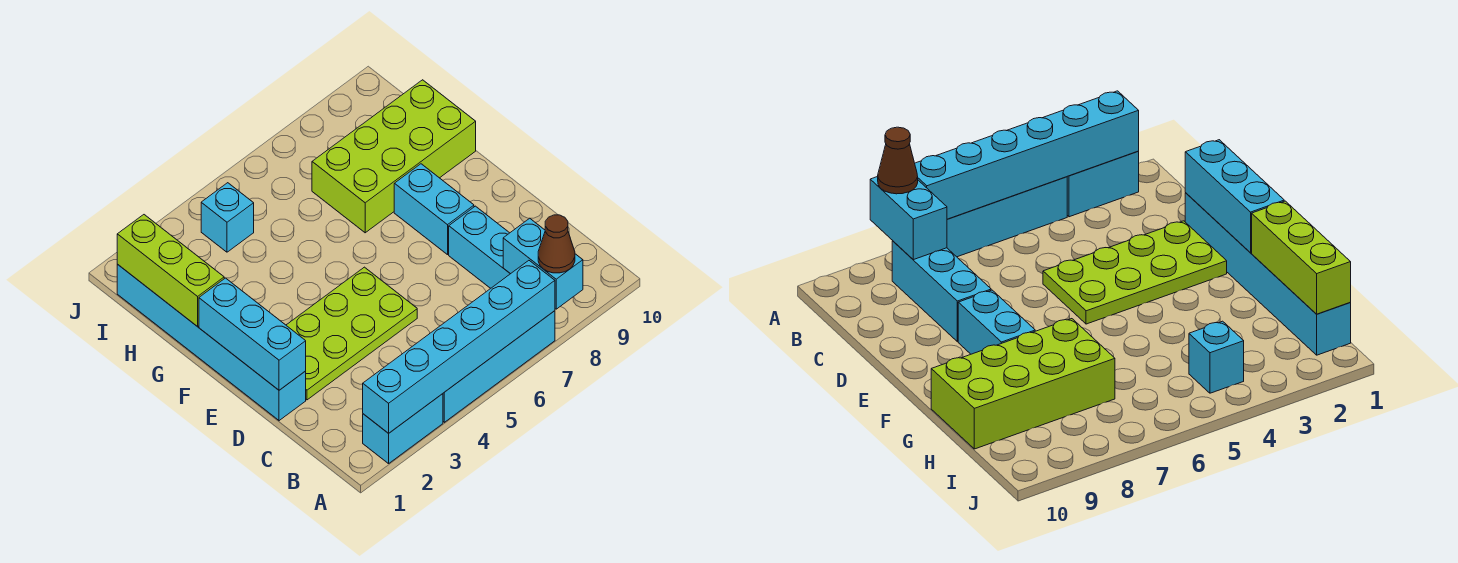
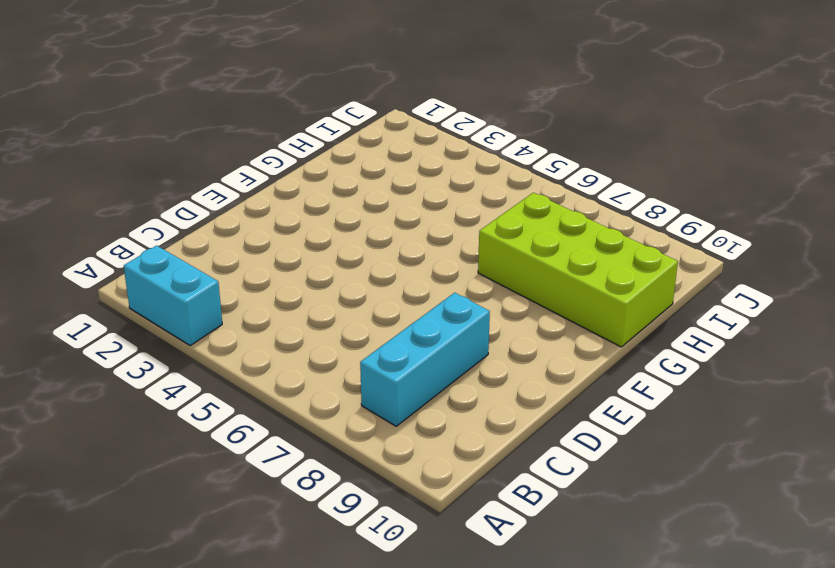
none -> cyan brick A4:A7 level 1
none -> cyan brick D1:I1 level 1
none -> lime plate D2:E5 level 1

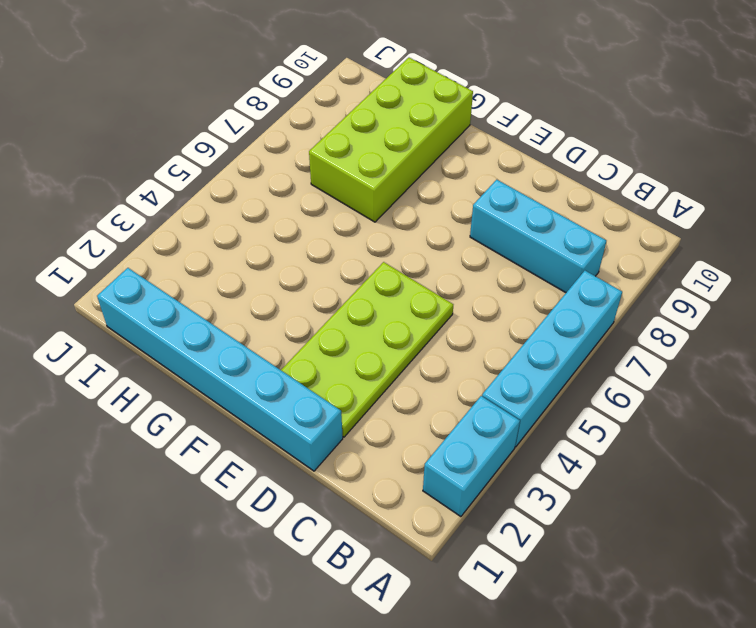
none -> cyan brick E8:F8 level 1
none -> cyan brick I4 level 1
none -> cyan brick A2:A7 level 2

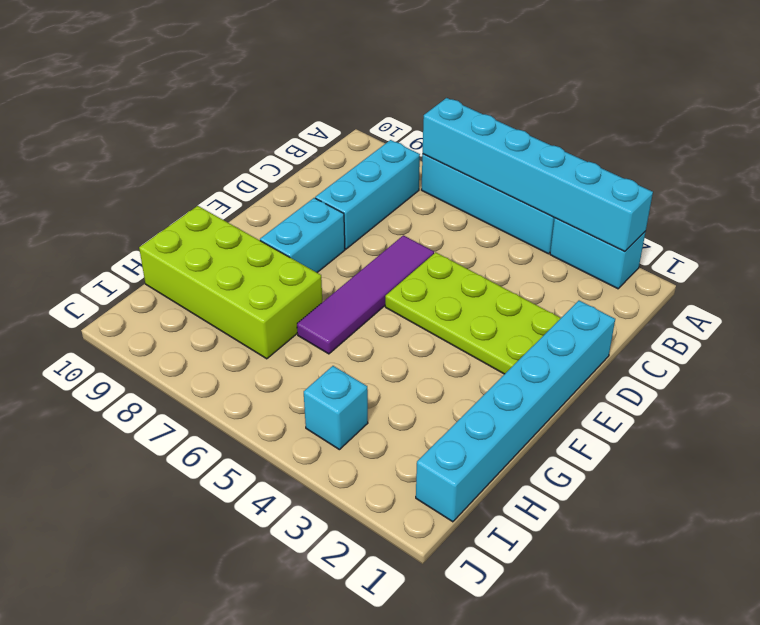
purple tile D6:G6 level 1 -> none
none -> cyan brick A8:B8 level 2
none -> cyan brick D1:F1 level 2
none -> lime brick G1:I1 level 2

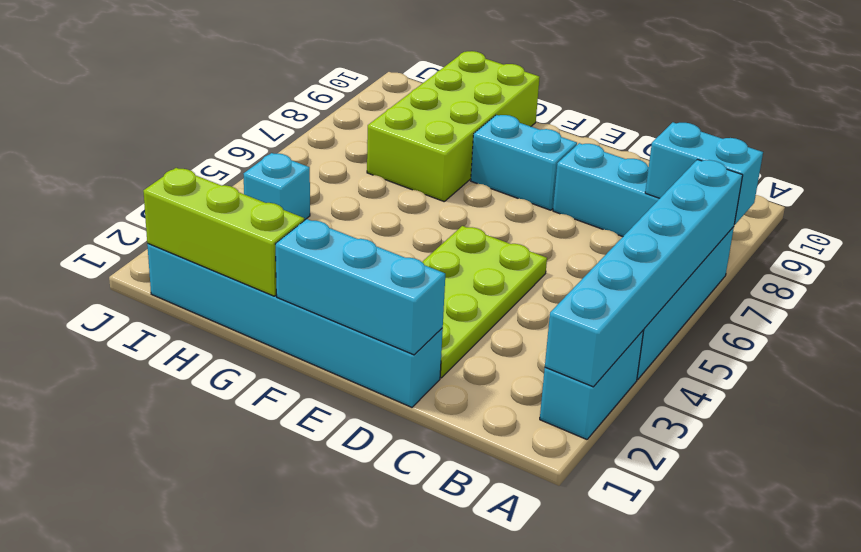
none -> brown cone A8 level 3

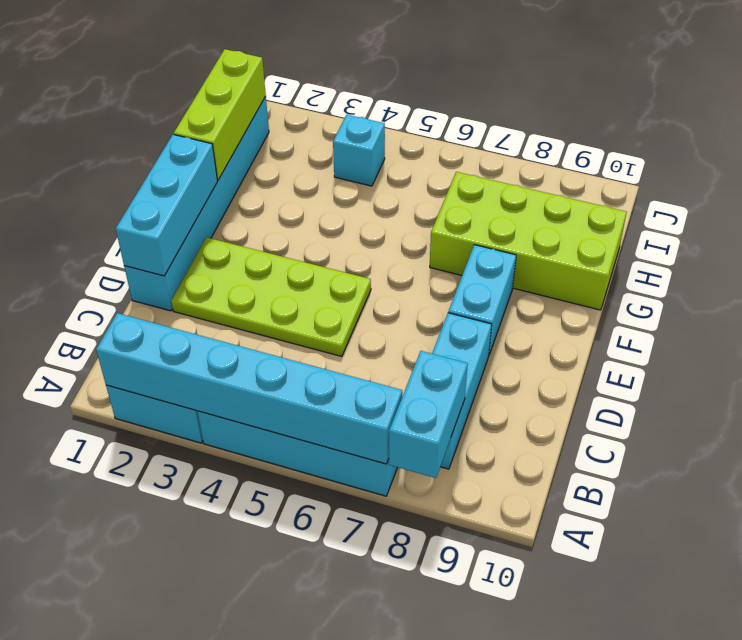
none -> brown cone A8 level 3

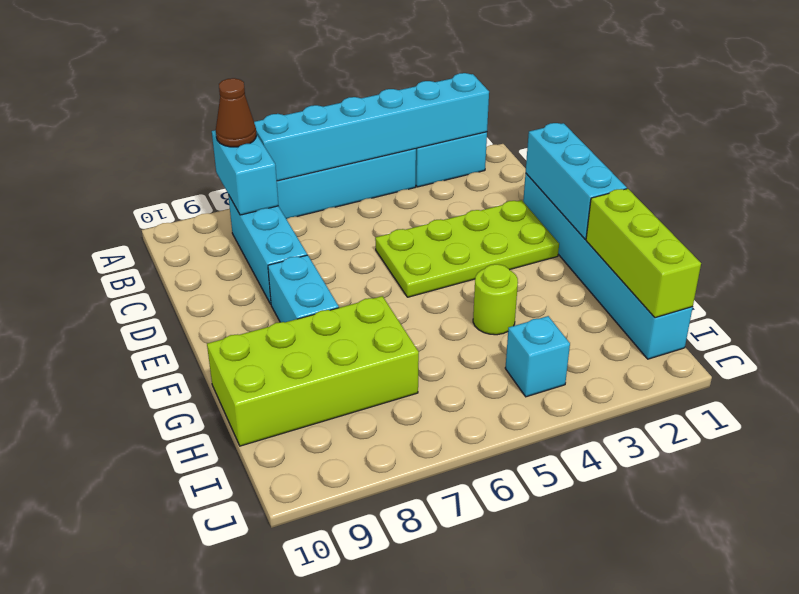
lime round brick G4 level 1 -> none

